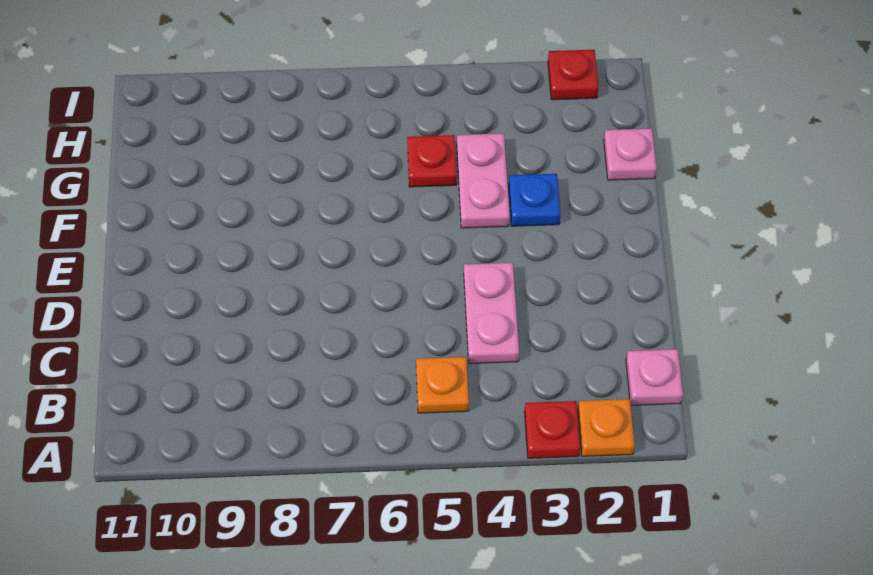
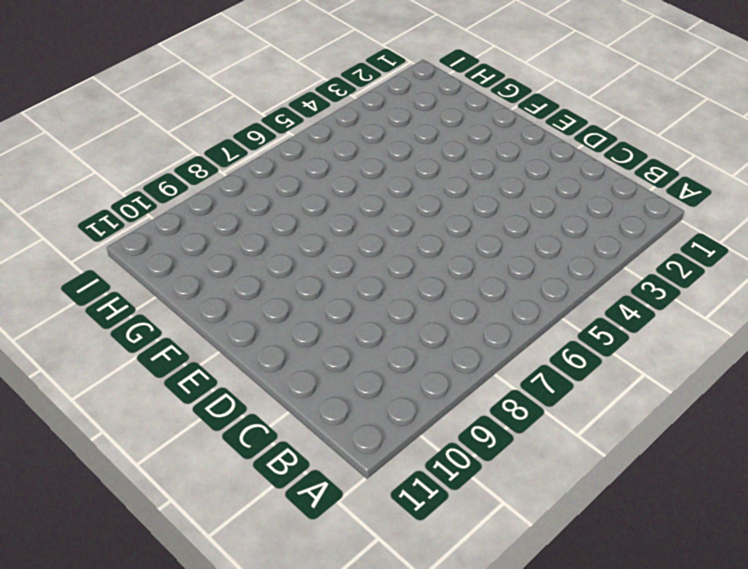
none -> orange plate A2 level 1
none -> red plate A3 level 1

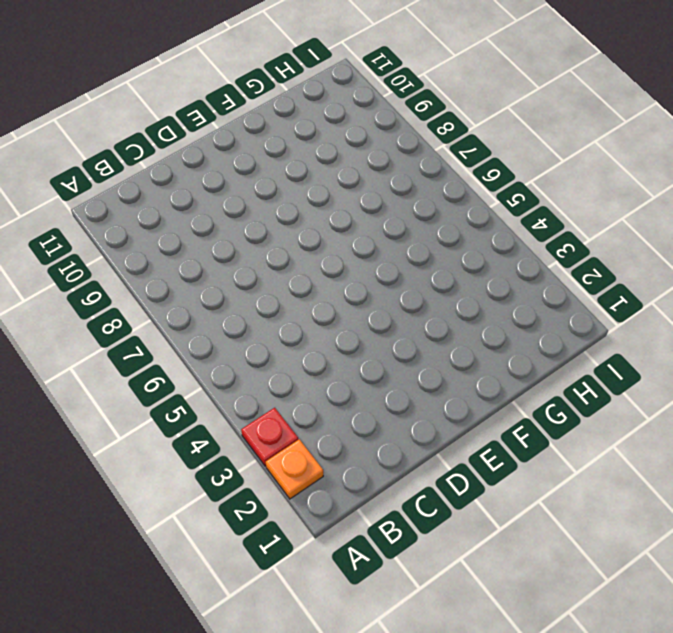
none -> pink plate B1 level 1
none -> orange plate B5 level 1

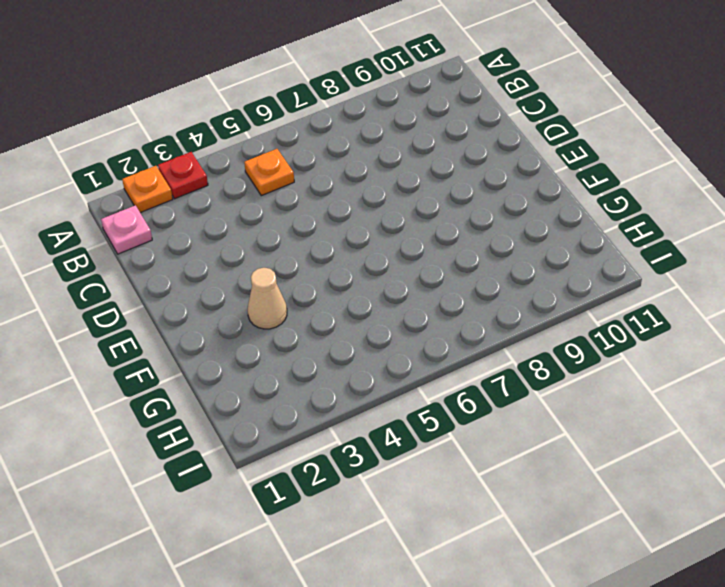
tan cone F3 level 1 -> blue plate F3 level 1
none -> pink plate C4:D4 level 1
none -> pink plate F4:G4 level 1

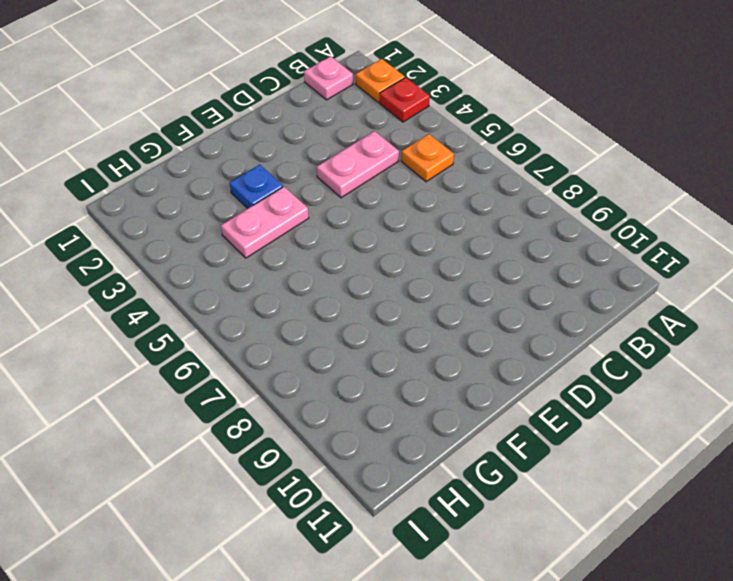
none -> pink plate G1 level 1
none -> red plate G5 level 1

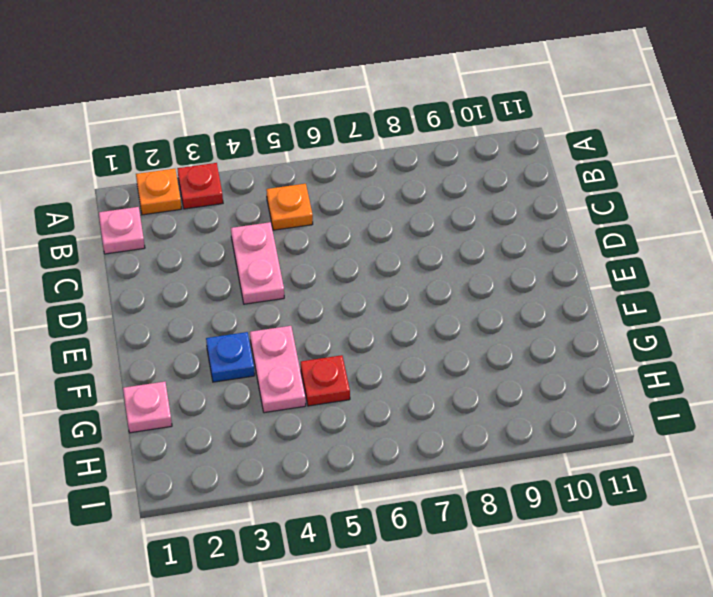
none -> red plate I2 level 1

